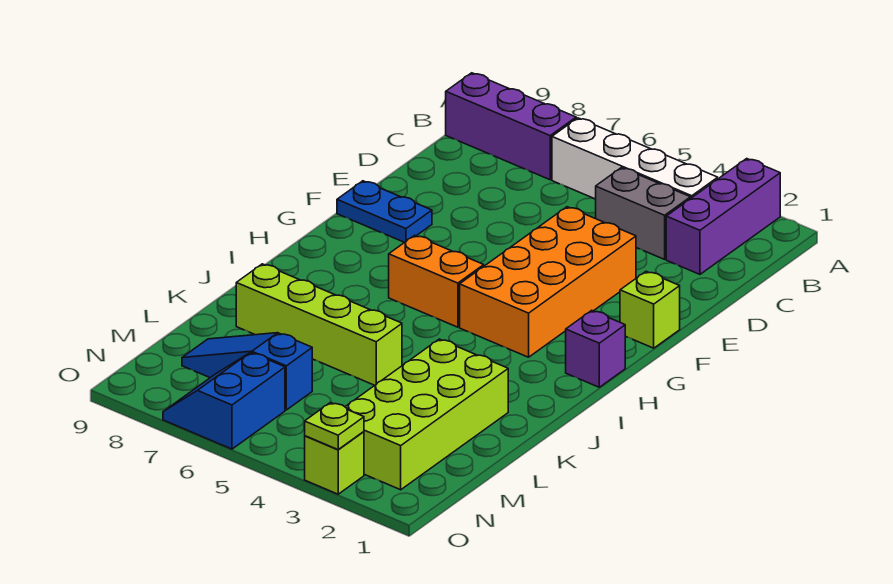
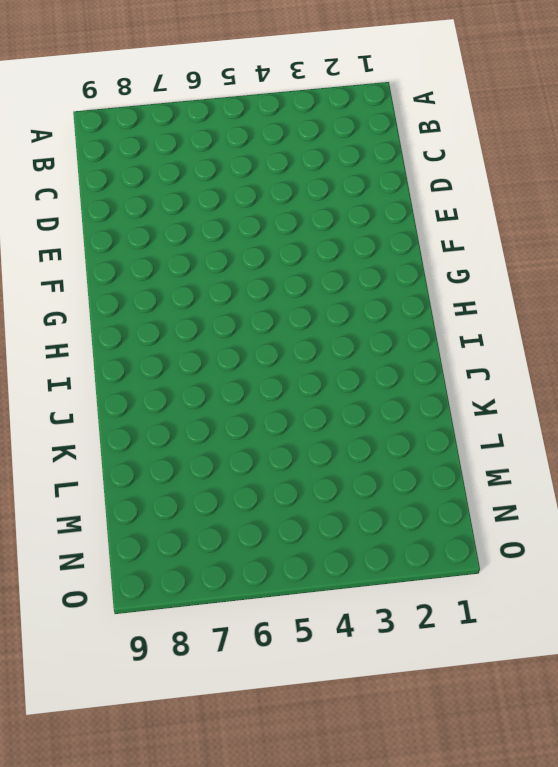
none -> purple brick A2:C2 level 1
none -> white brick B3:B6 level 1
none -> purple brick B7:B9 level 1

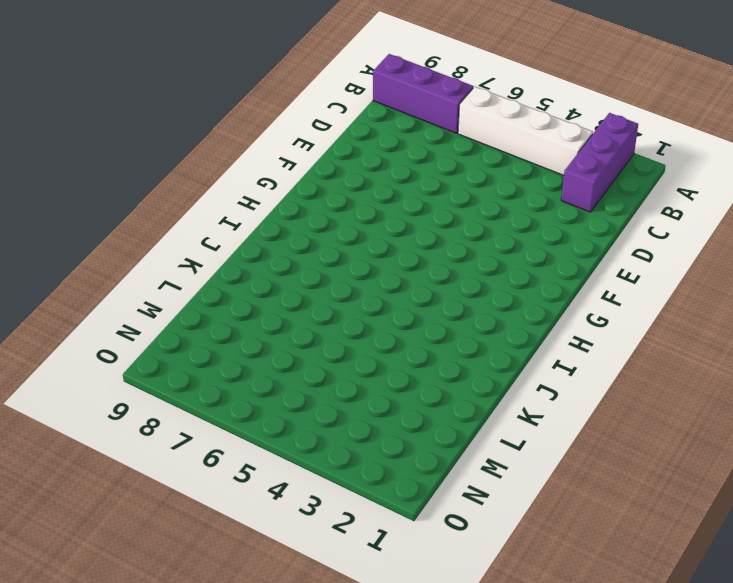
none -> grey brick C3:C4 level 1
none -> orange brick E3:H4 level 1
none -> lime brick F1 level 1

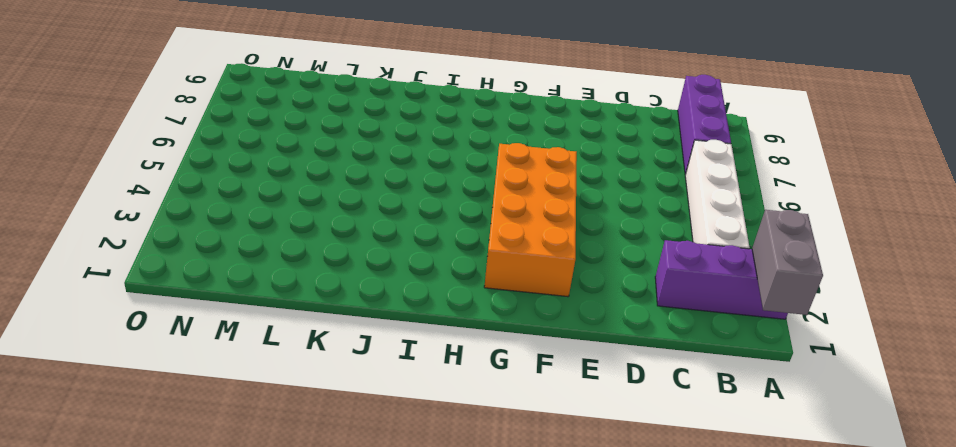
grey brick A1:A2 level 2 -> grey brick C3:C4 level 1
orange brick F2:G5 level 1 -> orange brick E3:H4 level 1
none -> lime brick F1 level 1
none -> blue plate F8:F9 level 1
none -> purple brick H1 level 1

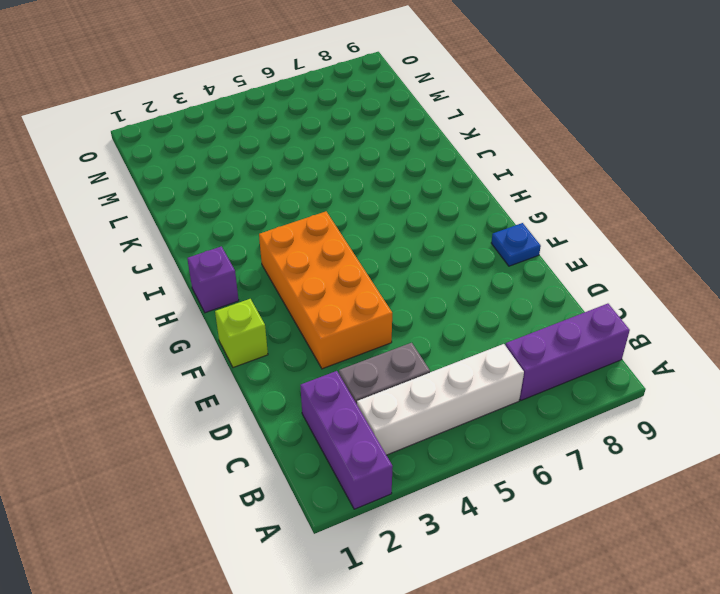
blue plate F9 level 1 -> blue plate F8:F9 level 1
none -> orange brick H5:H6 level 1
none -> lime brick K2:N3 level 1
none -> lime brick K5:K8 level 1

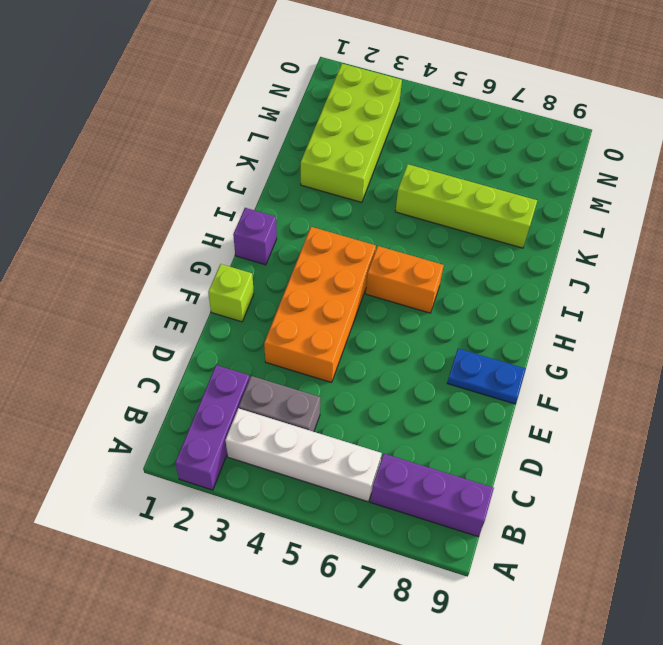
none -> blue slope M6:M8 level 1 top 6
none -> blue slope N6:O7 level 1 top 6
none -> lime brick O3 level 1

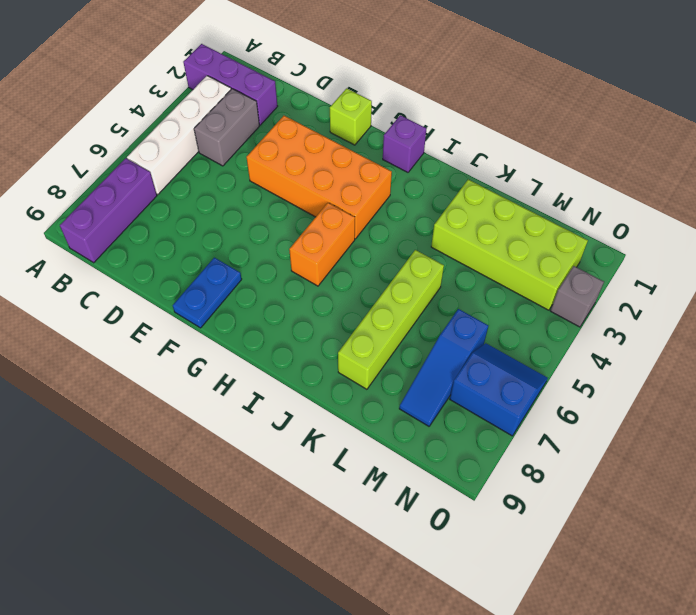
blue slope N6:O7 level 1 top 7 -> blue slope N6:O7 level 1 top 6
grey brick O3 level 1 -> lime brick O3 level 1
none -> lime plate O3 level 2

